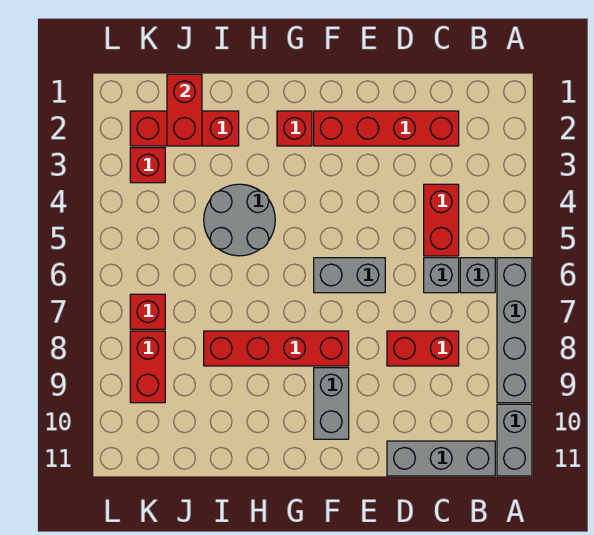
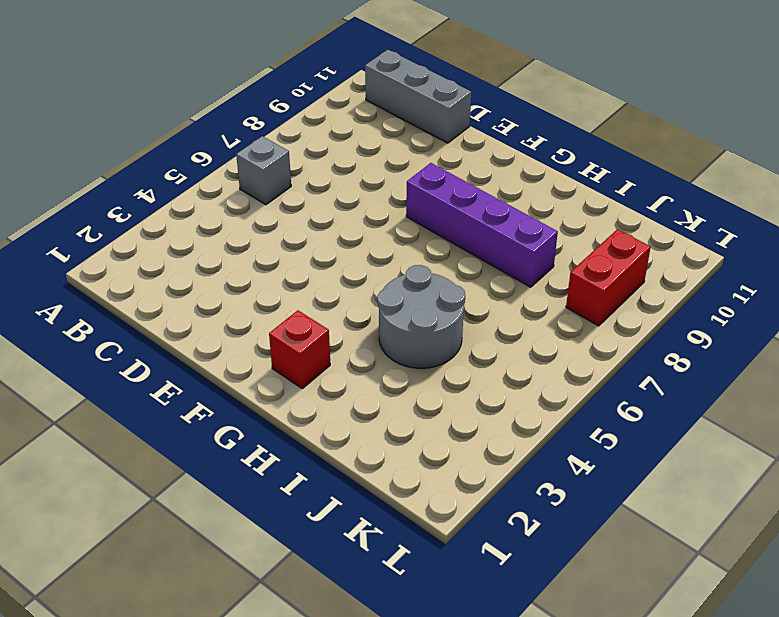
purple brick F8:I8 level 1 -> red brick F8:I8 level 1
none -> grey brick A6:A9 level 1
none -> grey brick A10:A11 level 1
none -> red brick C2:F2 level 1

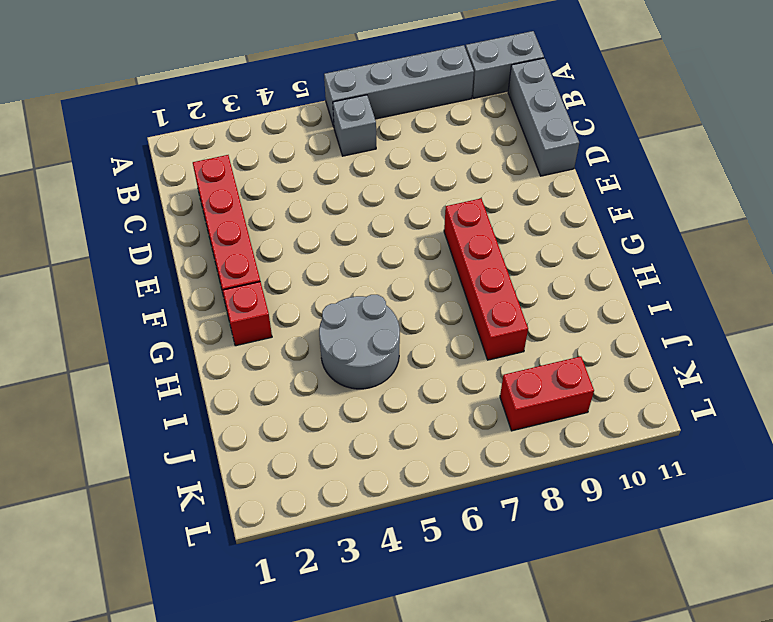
none -> red brick C4:C5 level 1
none -> grey brick C6 level 1
none -> red brick C8:D8 level 1

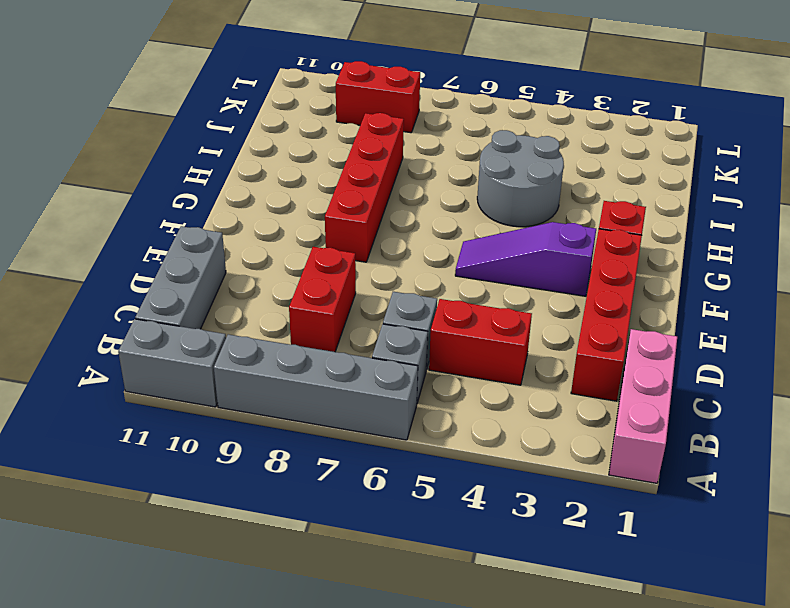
pink brick A1:C1 level 1 -> none
purple slope F3:F5 level 1 top 3 -> none
none -> grey brick E6:F6 level 1
none -> grey brick F9:F10 level 1
none -> red brick I2:K2 level 1

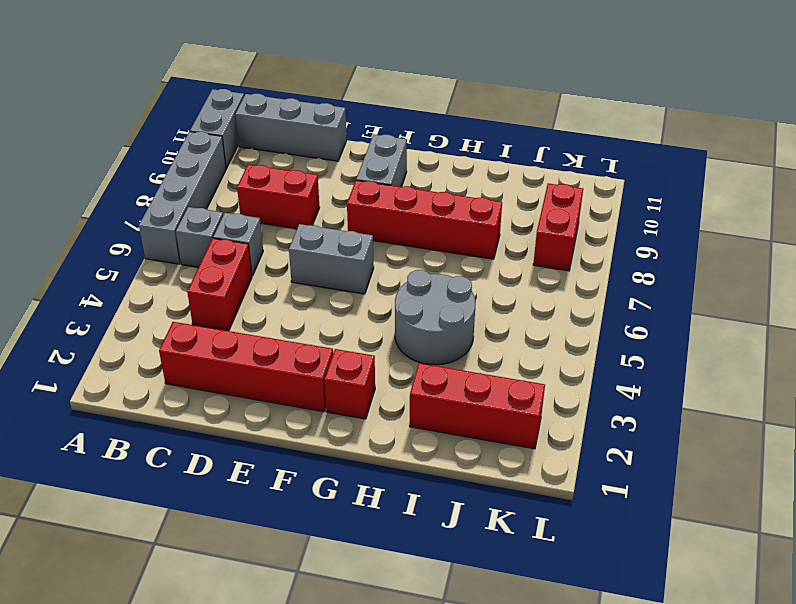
none -> red brick K3 level 1
none -> red brick K7 level 1
none -> red brick J1:J2 level 2

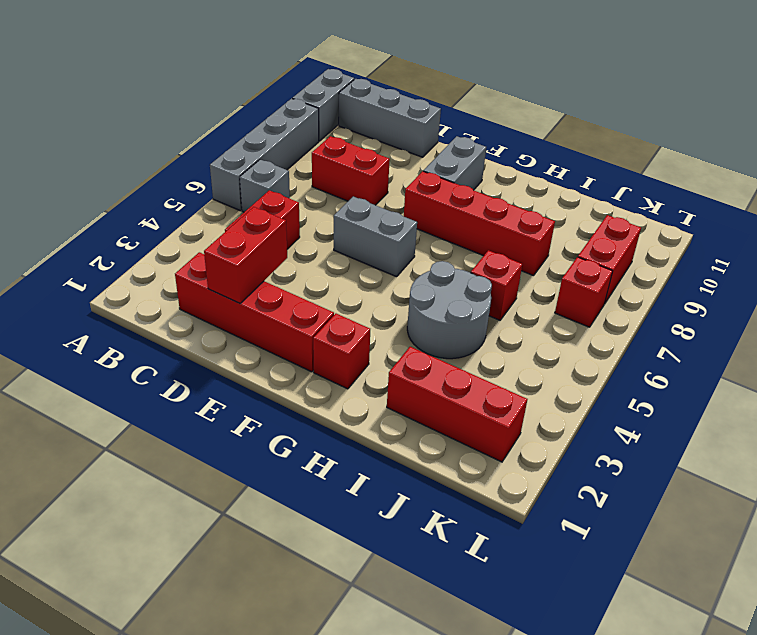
red brick D2:D3 level 2 -> red brick J1:J2 level 2
red brick I6 level 1 -> red brick K3 level 1
none -> grey brick C6 level 1

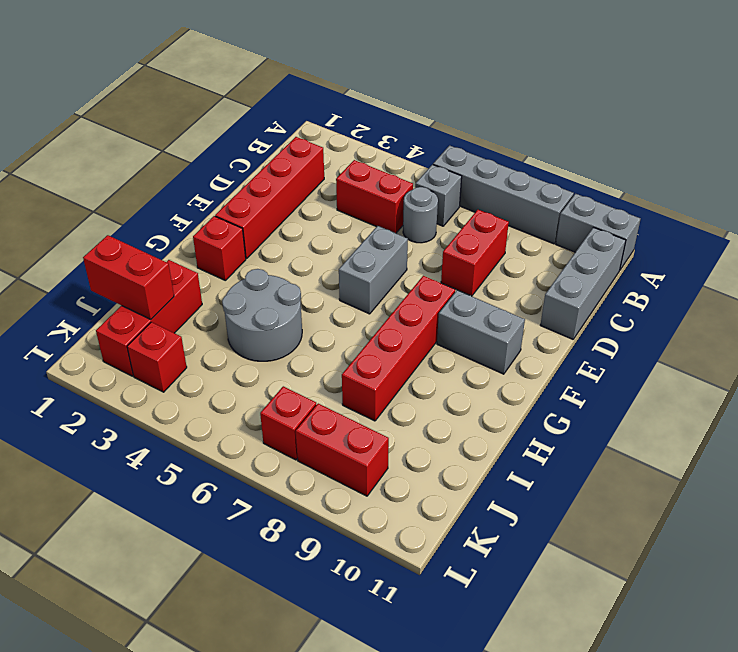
grey round brick C6 level 1 -> grey brick C6 level 1

